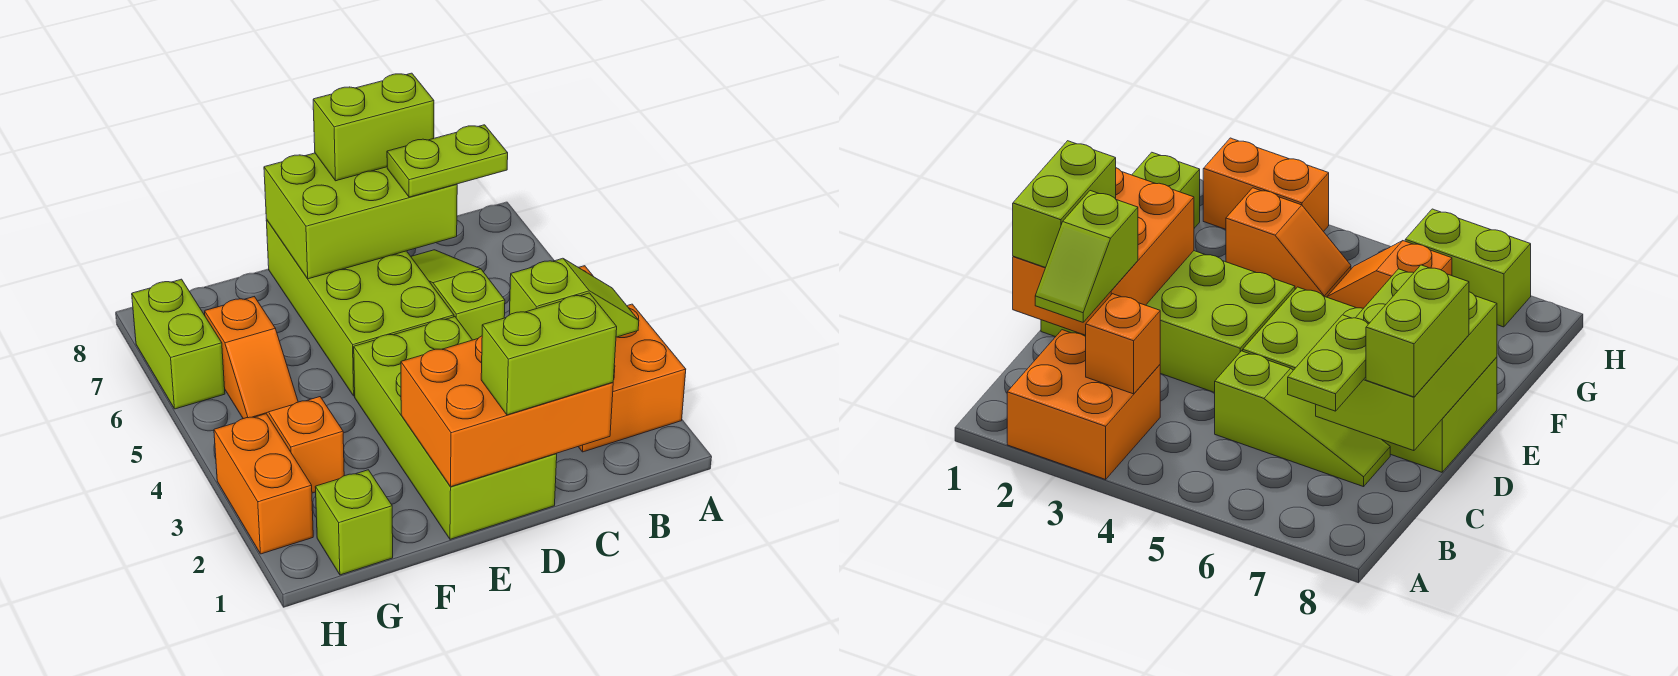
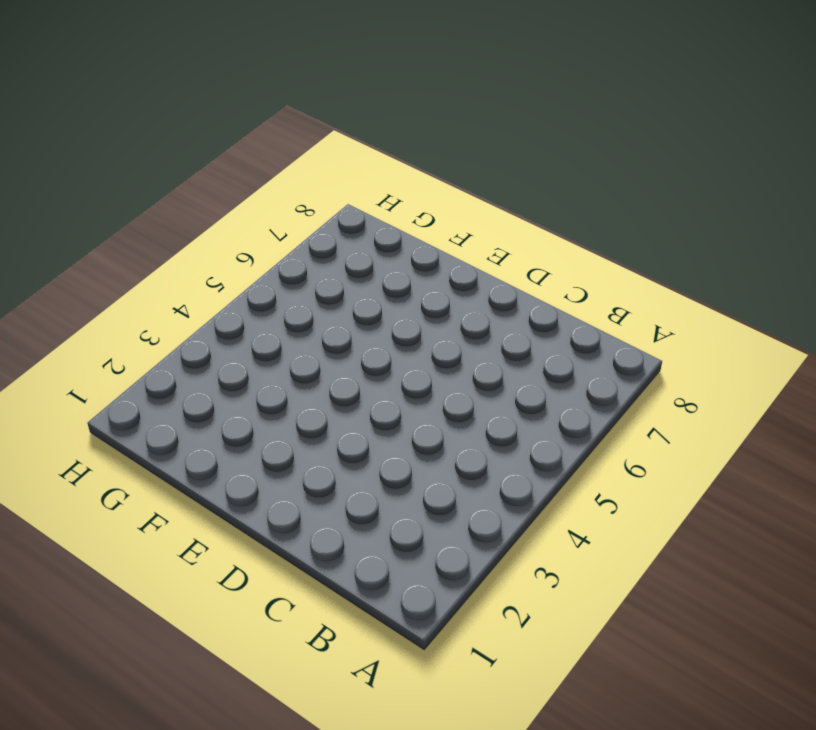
none -> orange brick A2:B3 level 1
none -> lime slope C5:C7 level 1 top 5
none -> lime brick D1:E4 level 1

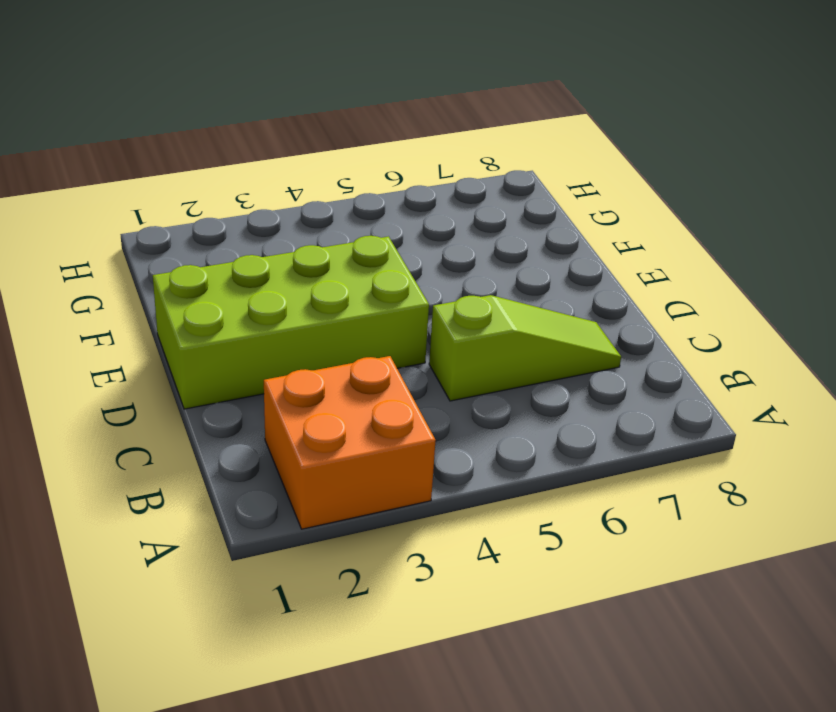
none -> lime brick D5:E8 level 1
none -> lime brick G1 level 1
none -> orange slope G3:G4 level 1 top 3

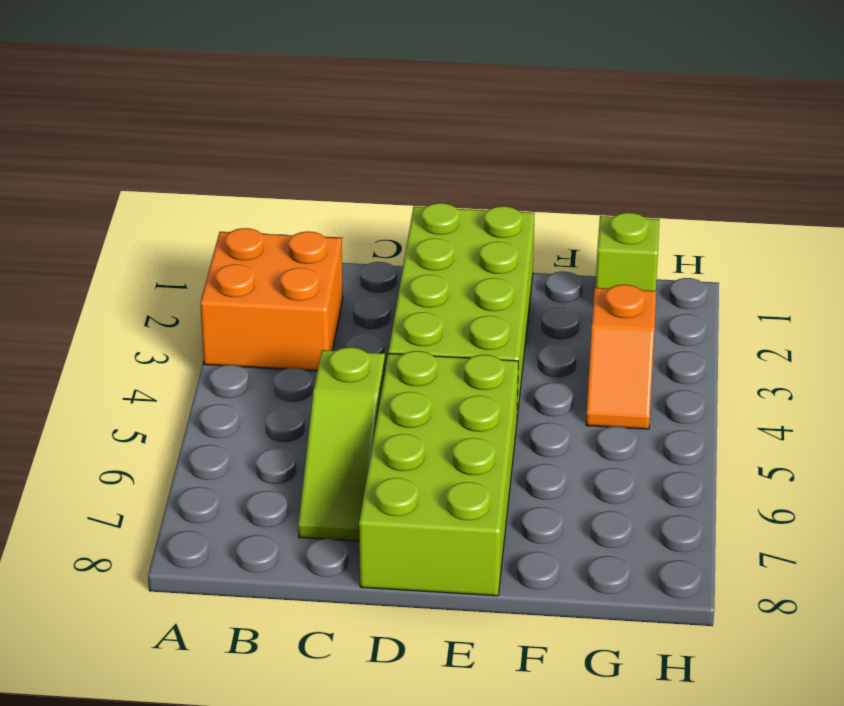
none -> orange slope G5:G6 level 1 top 6
none -> orange brick H2:H3 level 1
none -> lime brick H6:H7 level 1

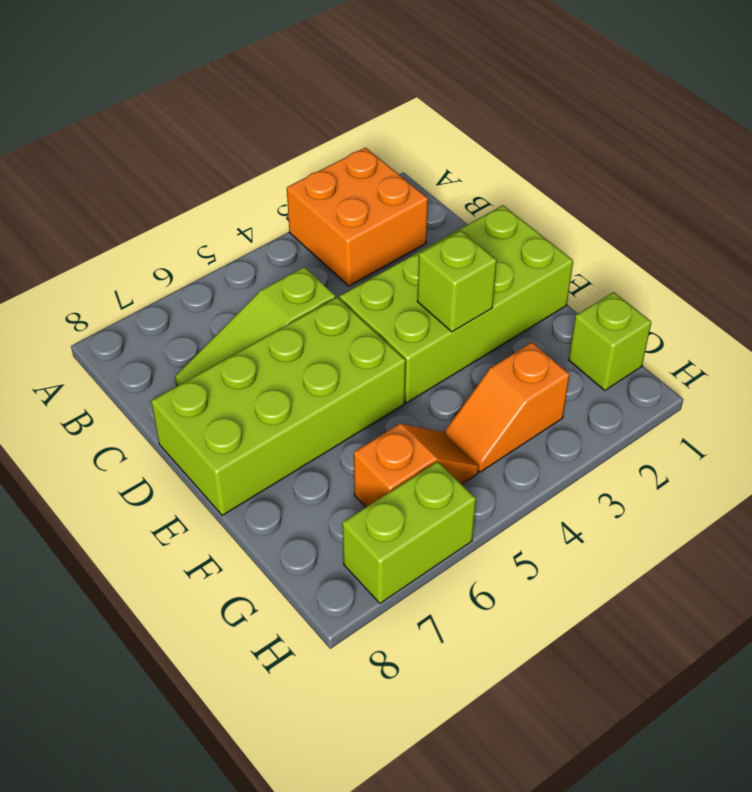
lime brick E3 level 2 -> none
none -> orange brick H2:H3 level 1
none -> orange brick B3 level 2
none -> orange brick C1:E2 level 2

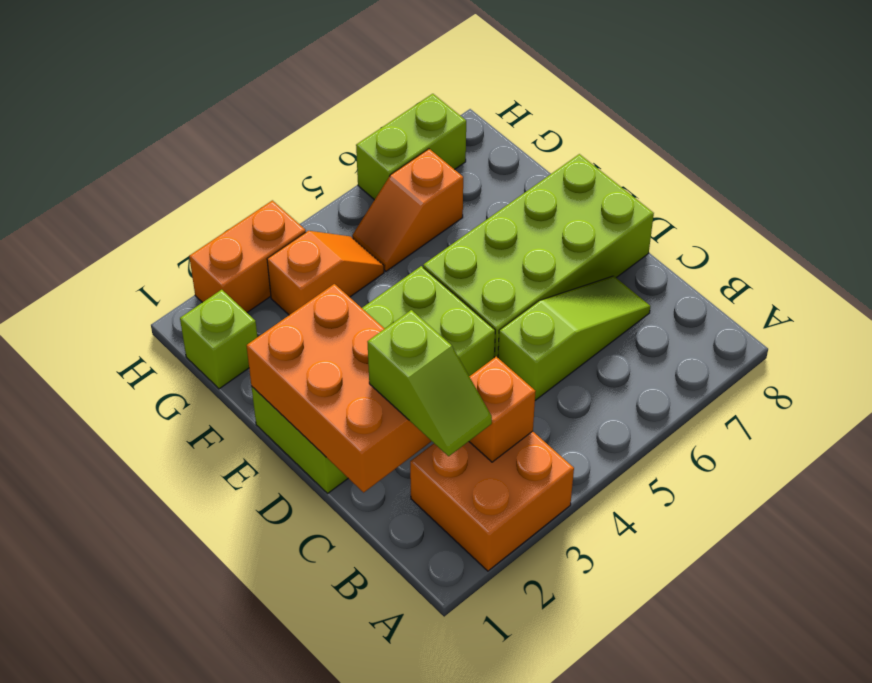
none -> lime brick C7:E8 level 2
none -> lime plate B7:C7 level 3
none -> lime brick C1:D1 level 3

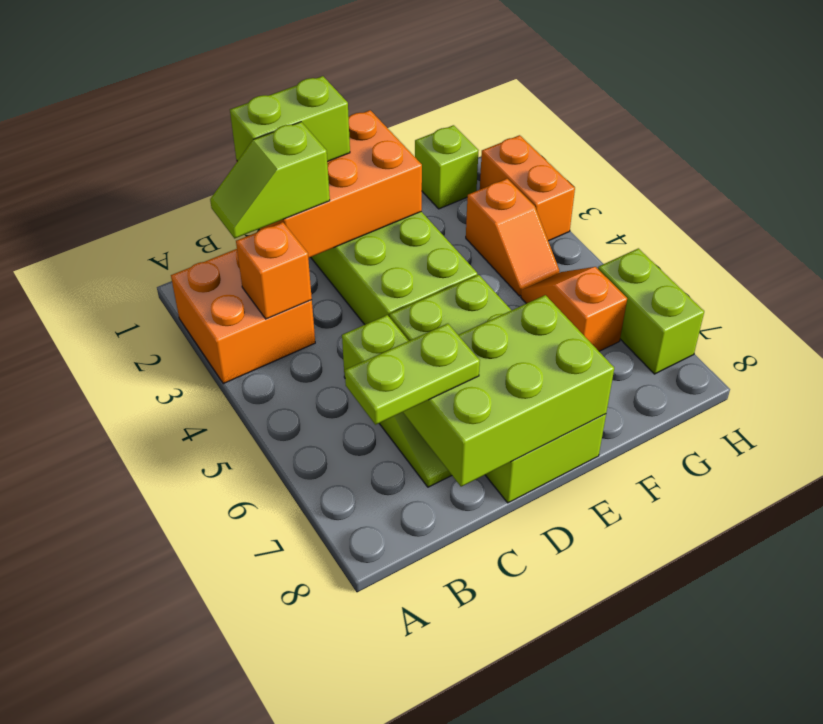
none -> lime brick C8:D8 level 3

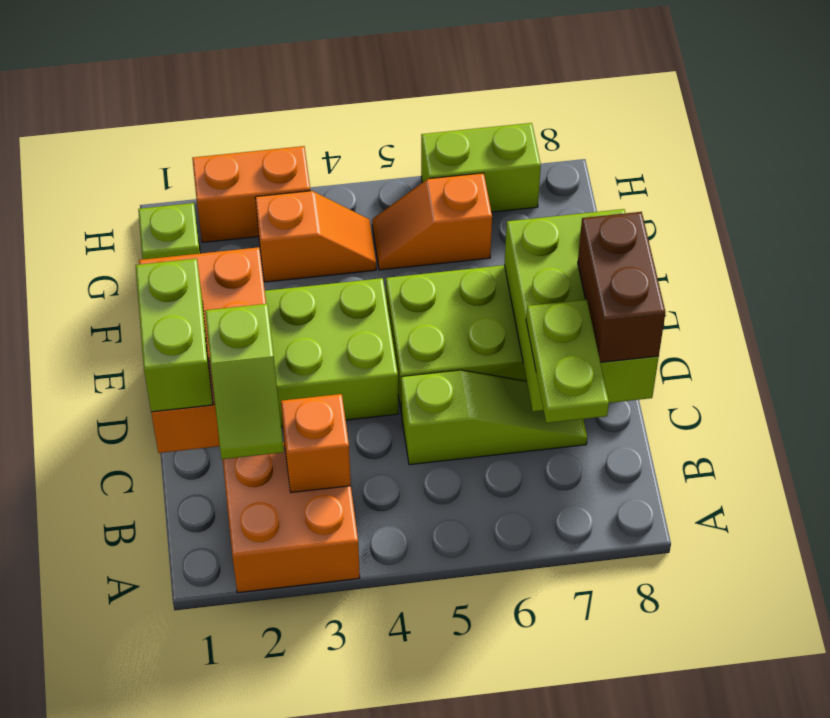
brown brick C8:D8 level 3 -> lime brick C8:D8 level 3

